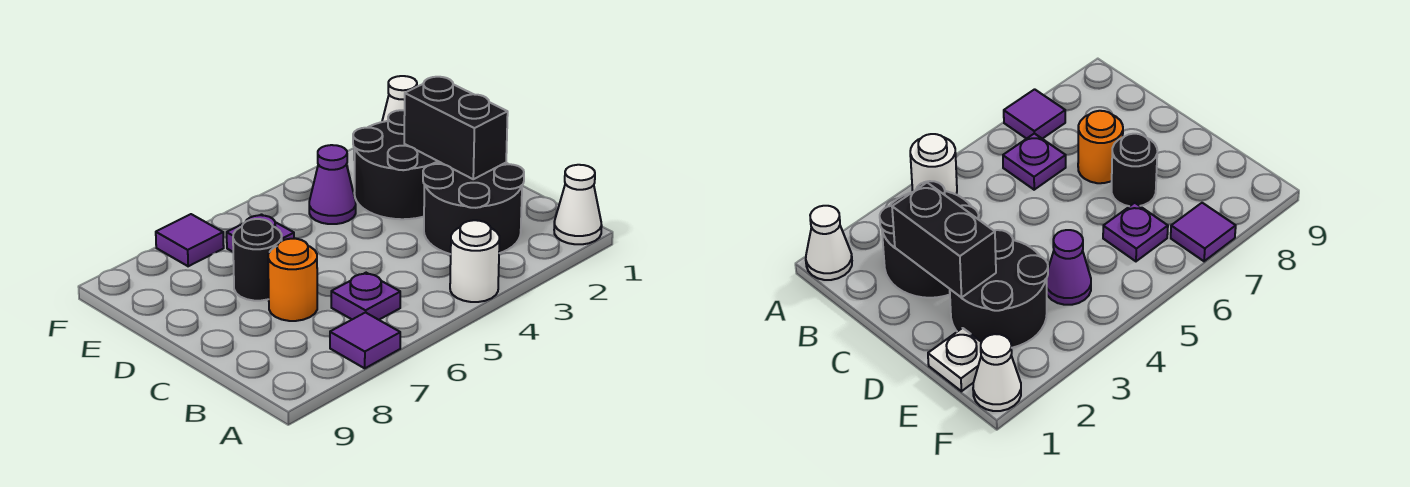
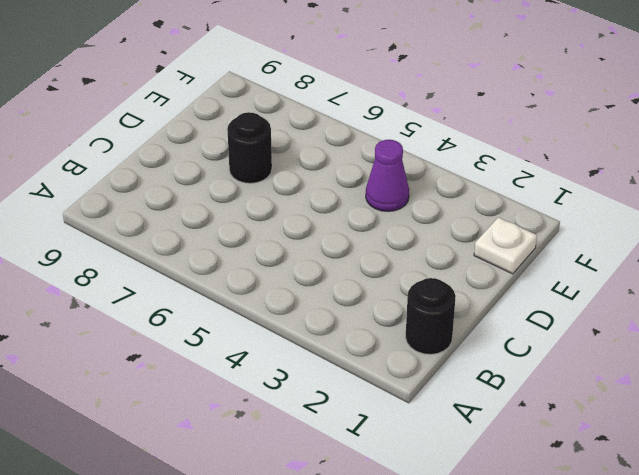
black round brick B1 level 1 -> none
none -> white cone A1 level 1
none -> white round brick A4 level 1
none -> purple tile A7 level 1

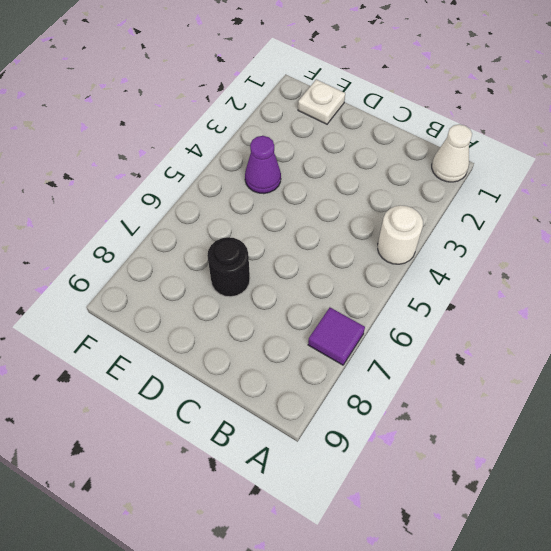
none -> black round brick B2:C3 level 1
none -> purple plate B6 level 1
none -> orange round brick C7 level 1

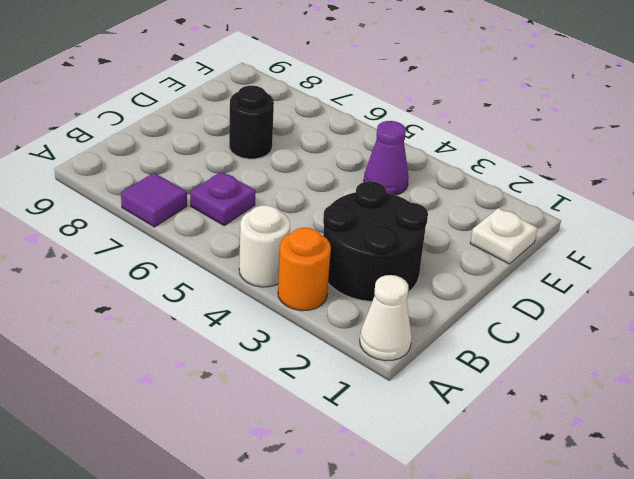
orange round brick A3 level 1 -> orange round brick C7 level 1
none -> black round brick D2:E3 level 1
none -> purple plate E6 level 1
none -> white cone F1 level 1

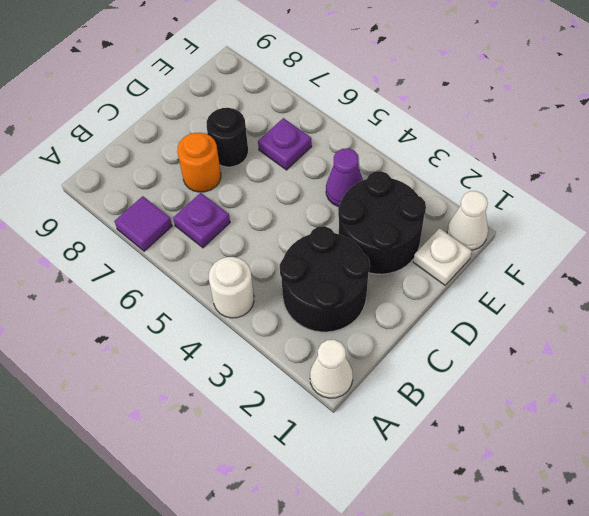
none -> purple tile F7 level 1
none -> black brick C2:D2 level 2

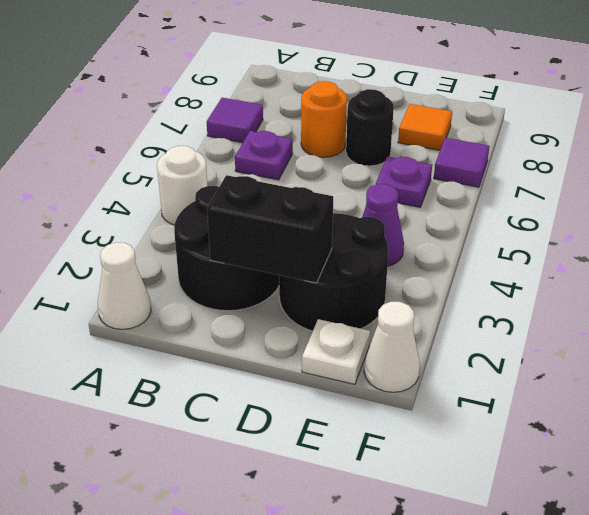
orange tile E8 level 1 -> none

